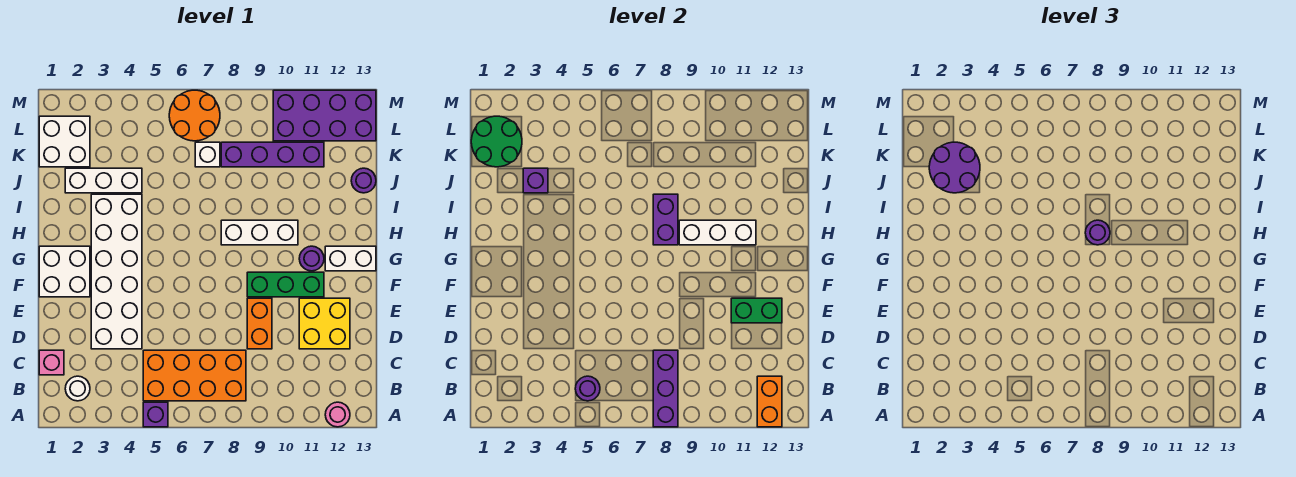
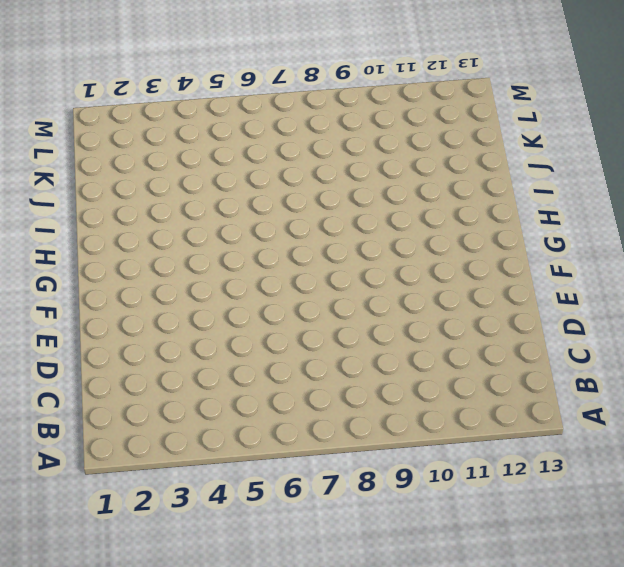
none -> purple brick A5 level 1
none -> pink round brick A12 level 1
none -> white round brick B2 level 1
none -> orange brick B5:C8 level 1

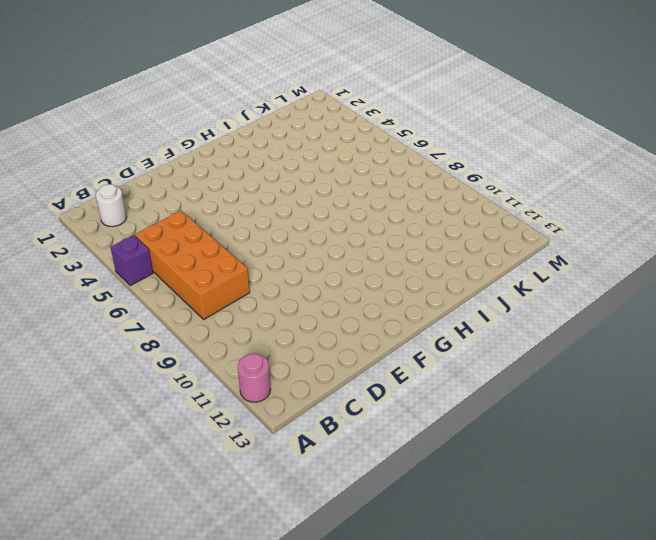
none -> pink brick C1 level 1
none -> white brick D3:I4 level 1
none -> orange brick D9:E9 level 1
none -> yellow brick D11:E12 level 1

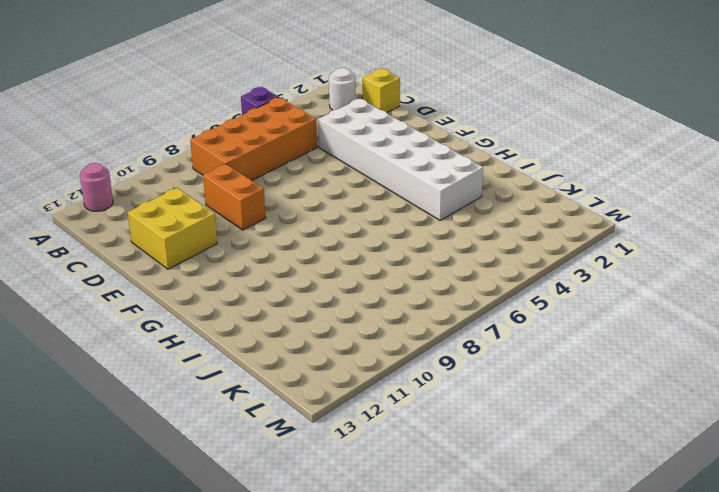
yellow brick C1 level 1 -> pink brick C1 level 1
none -> white brick F1:G2 level 1
none -> green brick F9:F11 level 1
none -> purple round brick G11 level 1
none -> white brick G12:G13 level 1

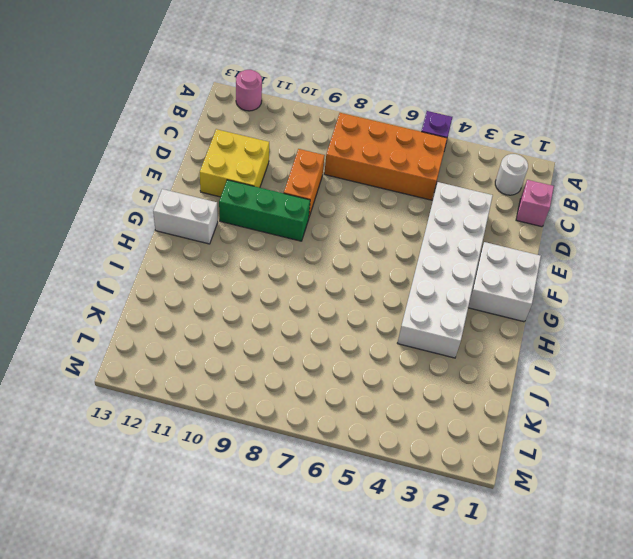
none -> purple round brick G11 level 1
none -> white brick H8:H10 level 1
none -> white brick J2:J4 level 1
none -> purple round brick J13 level 1

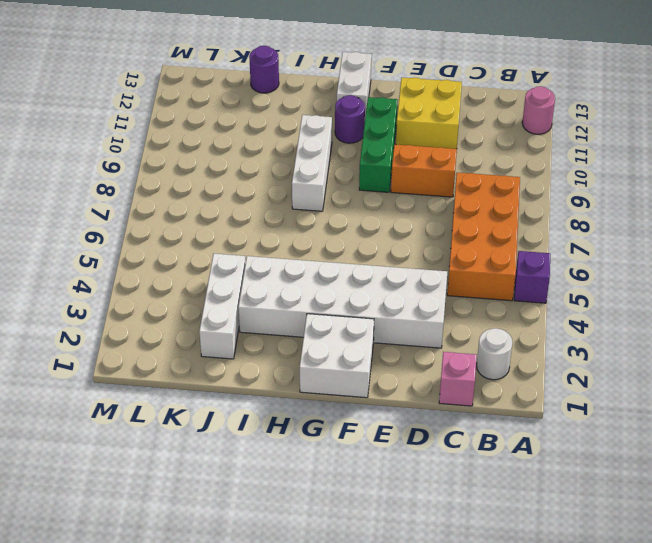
none -> white brick K1:L2 level 1
none -> white brick K7 level 1
none -> purple brick K8:K11 level 1
none -> orange round brick L6:M7 level 1

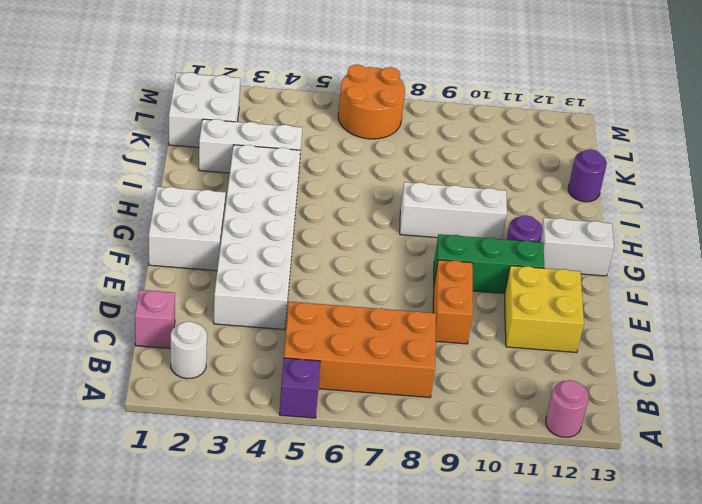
none -> white brick K7 level 1
none -> purple brick K8:K11 level 1
none -> purple brick L10:M13 level 1
none -> purple brick A8:C8 level 2

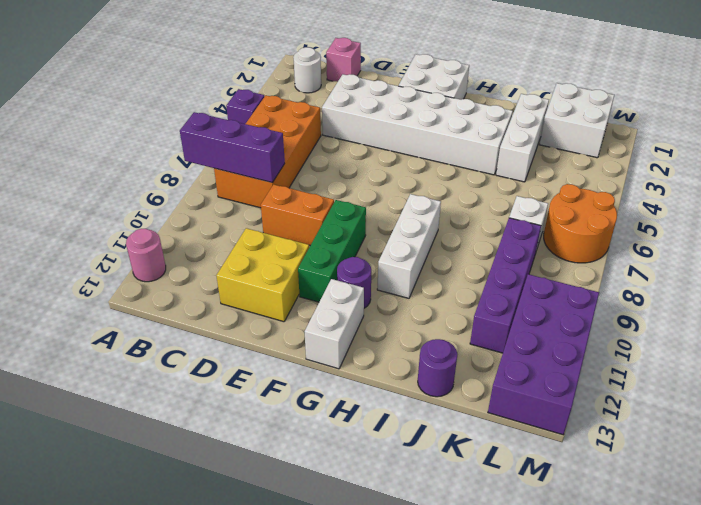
none -> orange brick A12:B12 level 2
none -> purple round brick B5 level 2
none -> green brick E11:E12 level 2
none -> purple brick H8:I8 level 2

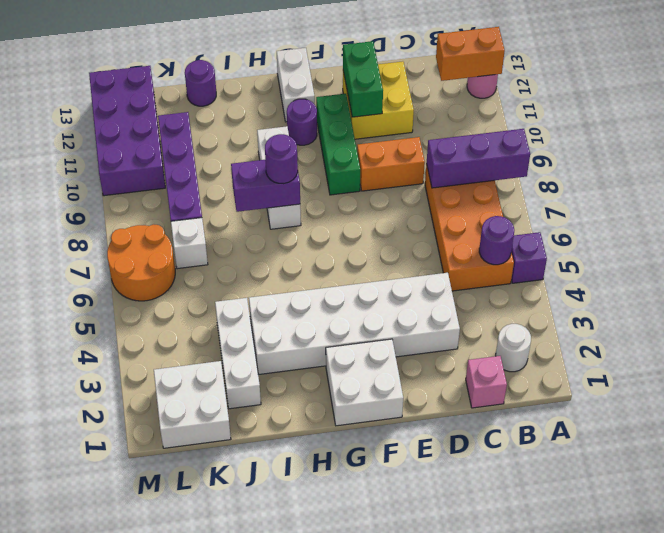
none -> white brick H9:H11 level 2
none -> purple brick J3 level 2
none -> green round brick K1:L2 level 2
none -> purple round brick J2:K3 level 3

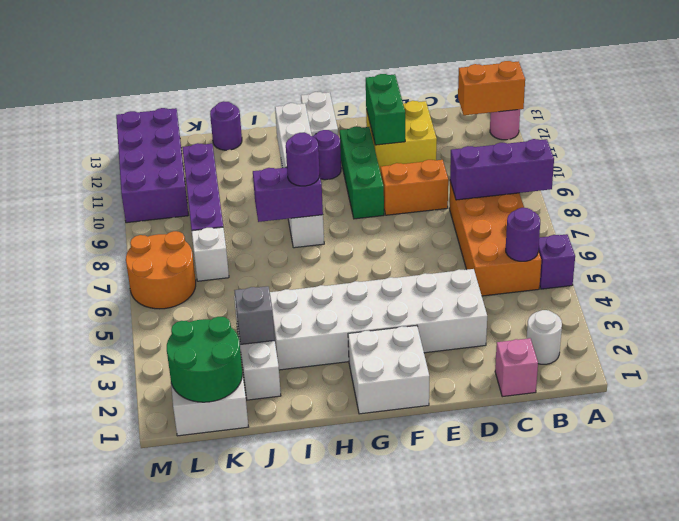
grey brick J3 level 2 -> purple brick J3 level 2
none -> purple round brick J2:K3 level 3

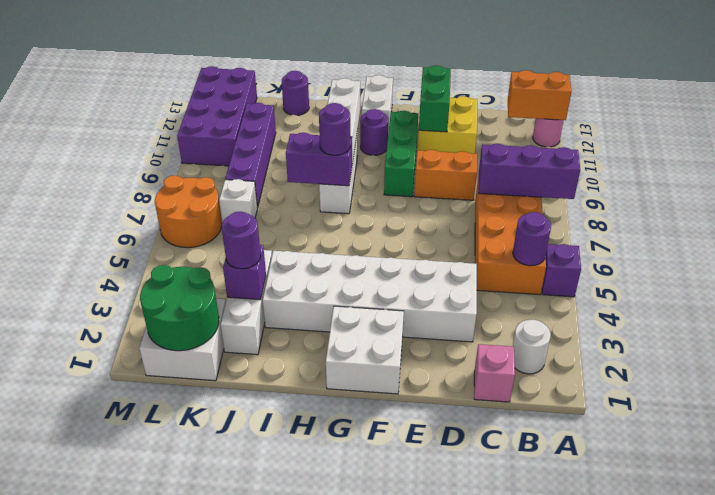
purple round brick J3 level 3 -> purple round brick J2:K3 level 3

